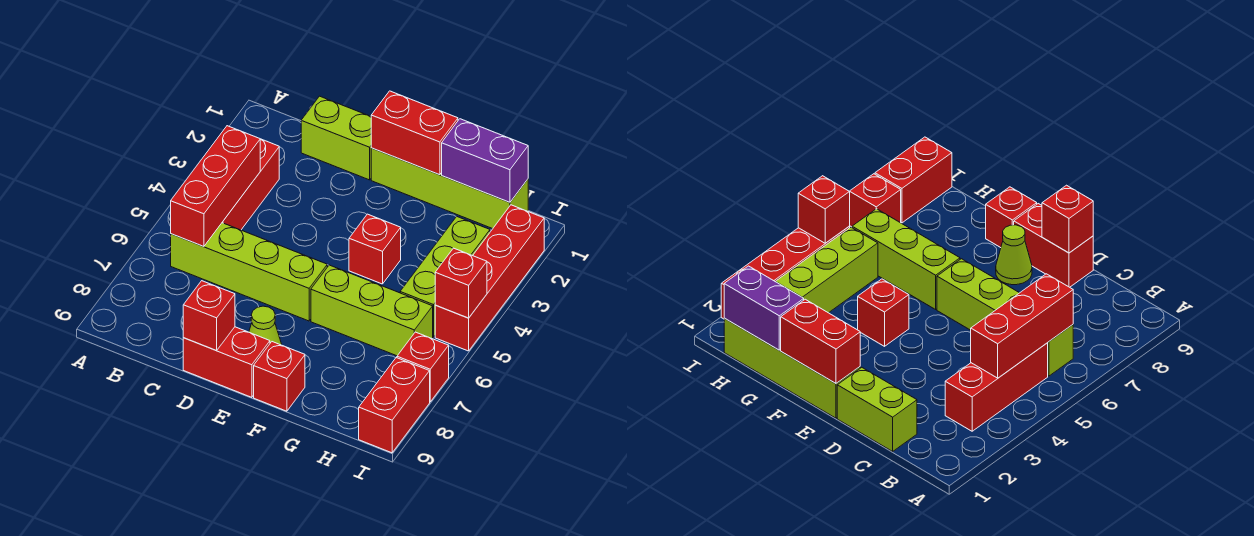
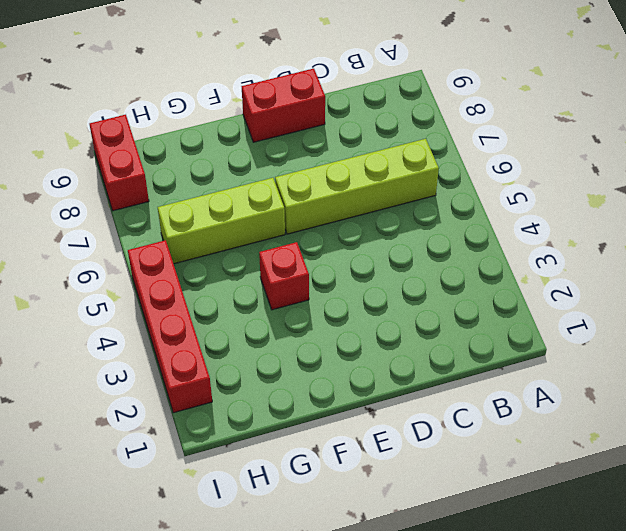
none -> red brick B3:B5 level 1
none -> lime brick C1:D1 level 1
none -> lime brick E1:H1 level 1

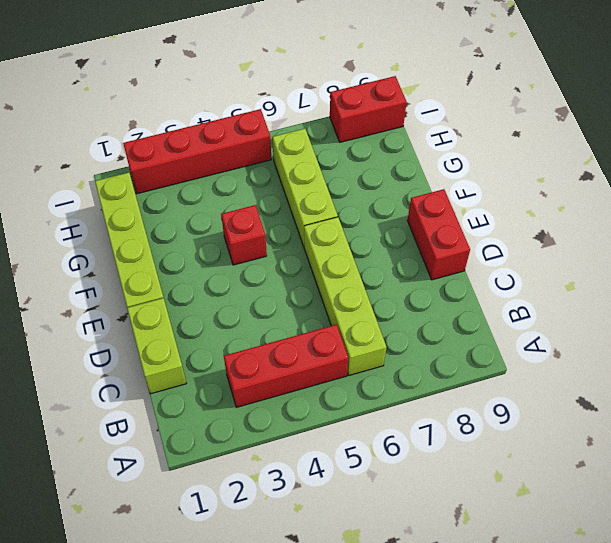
none -> lime cone E8 level 1
none -> red brick F9 level 1
none -> lime brick H3:H5 level 1

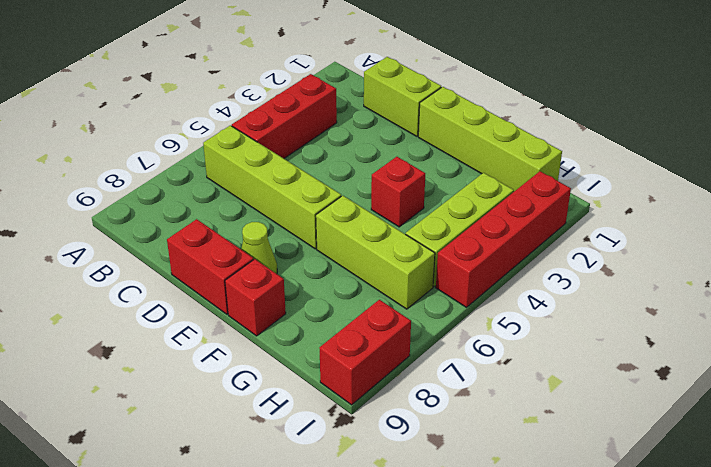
none -> red brick I7 level 1
none -> red brick B4:B6 level 2
none -> red brick D9 level 2

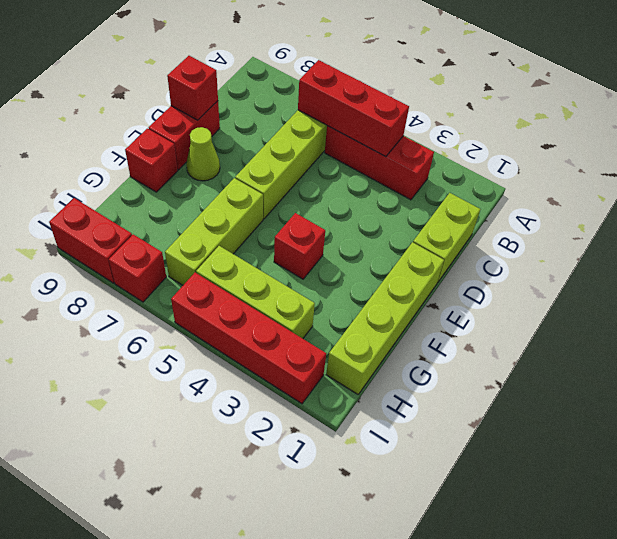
none -> red brick E1:F1 level 2
none -> purple brick G1:H1 level 2
none -> red brick I5 level 2

